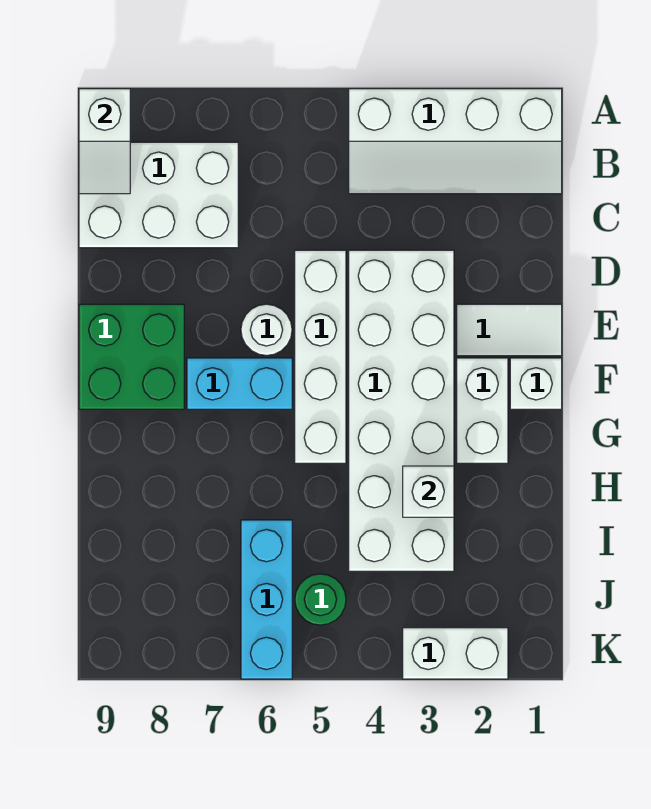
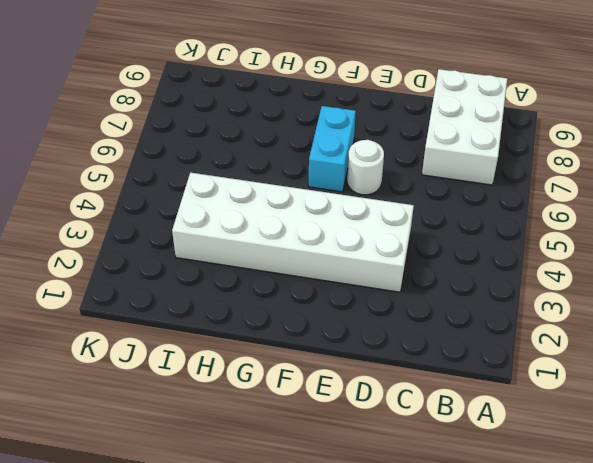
none -> white slope A1:B4 level 1 top A
none -> white brick D5:G5 level 1
none -> white tile E1:E2 level 1

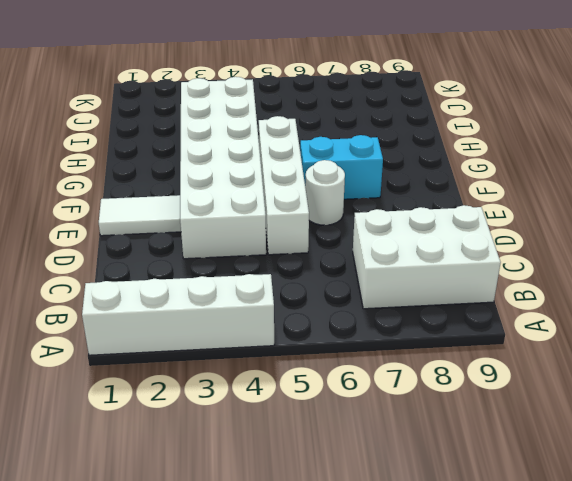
none -> green brick E8:F9 level 1
none -> white brick F1 level 1
none -> white brick F2:G2 level 1

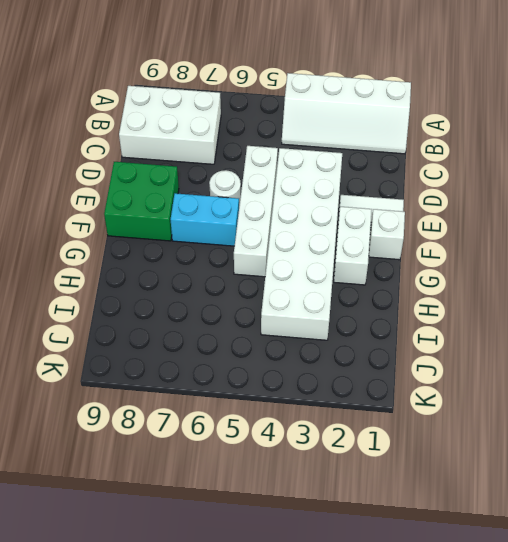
none -> cyan brick I6:K6 level 1
none -> green round brick J5 level 1
none -> white brick K2:K3 level 1

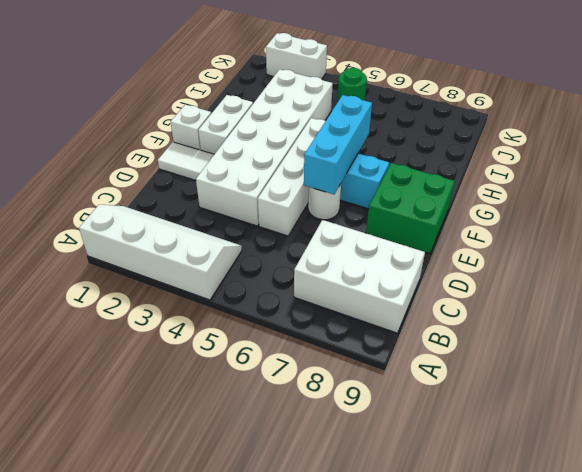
cyan brick E6:G6 level 2 -> cyan brick I6:K6 level 1
none -> white slope A9:B9 level 2 top A
none -> white brick H3 level 2

